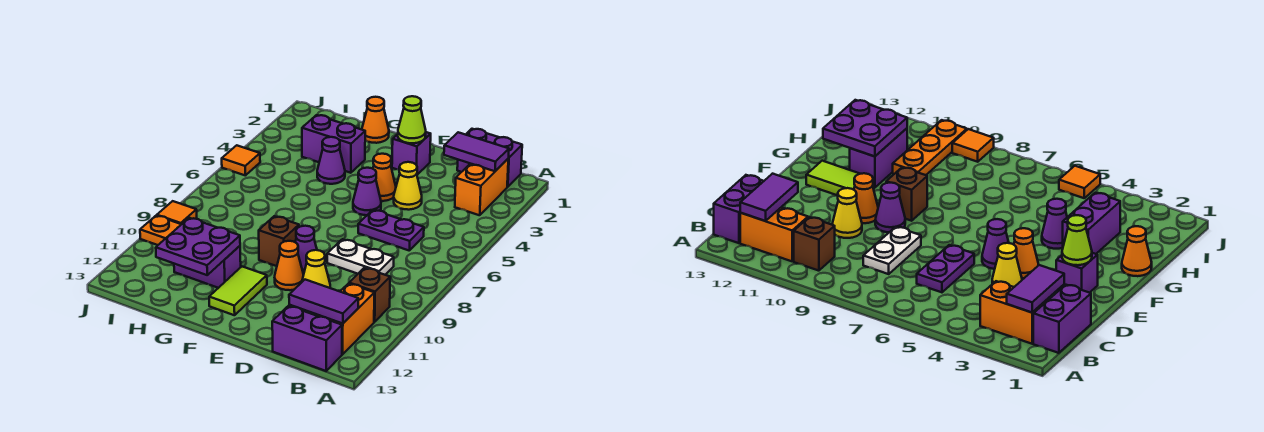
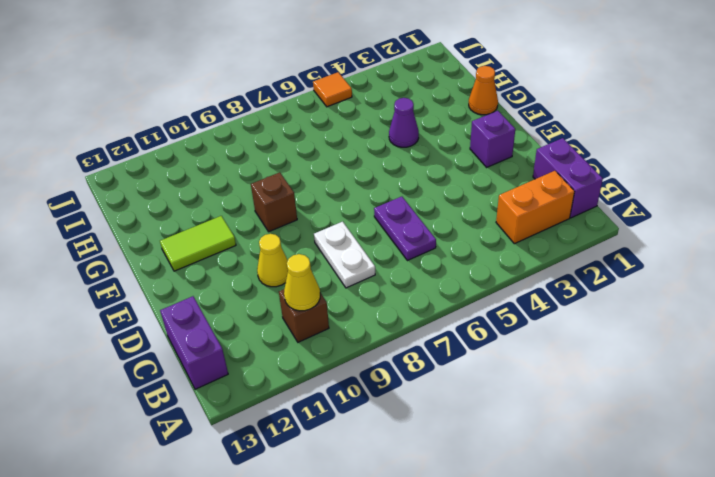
yellow cone B10 level 2 -> yellow cone D4 level 1
none -> orange brick B11:B12 level 1
none -> orange cone E4 level 1
none -> purple cone E5 level 1

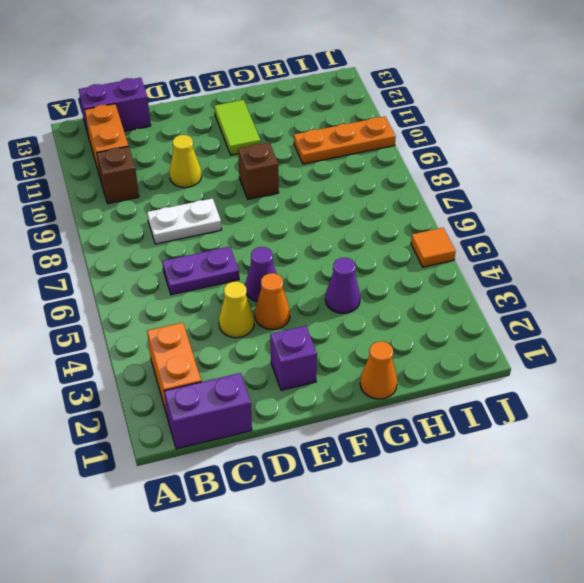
none -> purple cone E9 level 1
none -> orange cone E10 level 1
none -> purple brick G3:H3 level 1

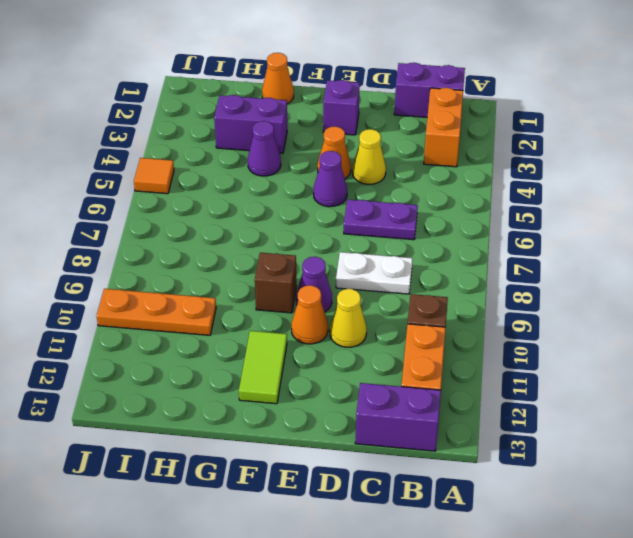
none -> purple brick G11:H11 level 1
none -> orange tile J9 level 1
none -> purple tile B2:C2 level 2

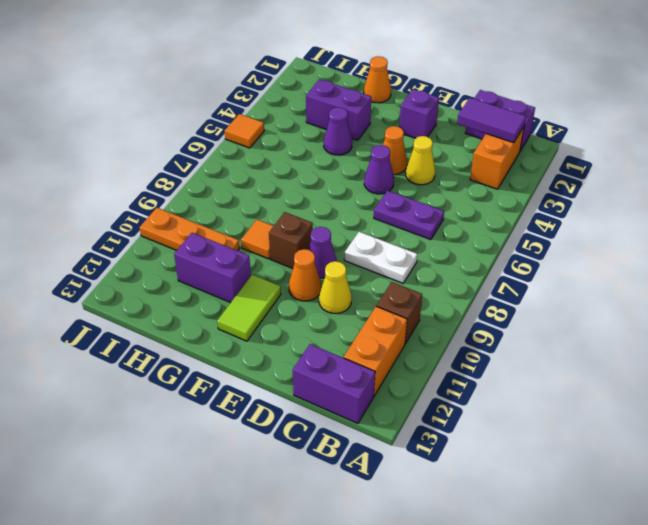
orange tile G9 level 1 -> orange tile J9 level 1
none -> purple tile B12:C12 level 2
none -> lime cone E2 level 2
none -> purple plate G11:H12 level 2

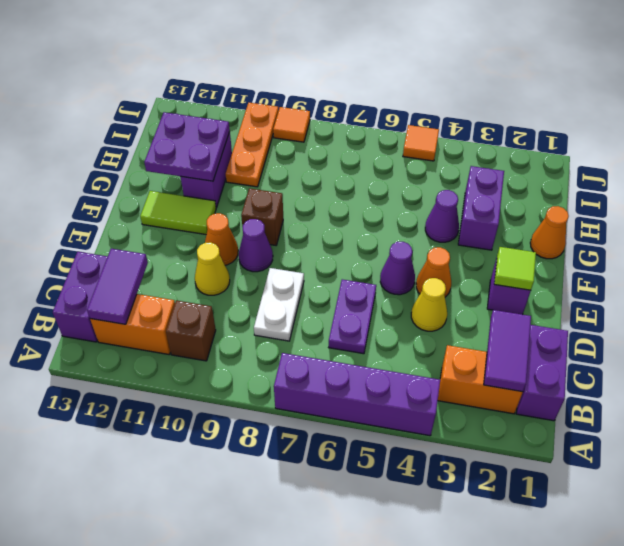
purple brick A4:A7 level 1 -> none
lime tile E2 level 2 -> lime cone E2 level 2

